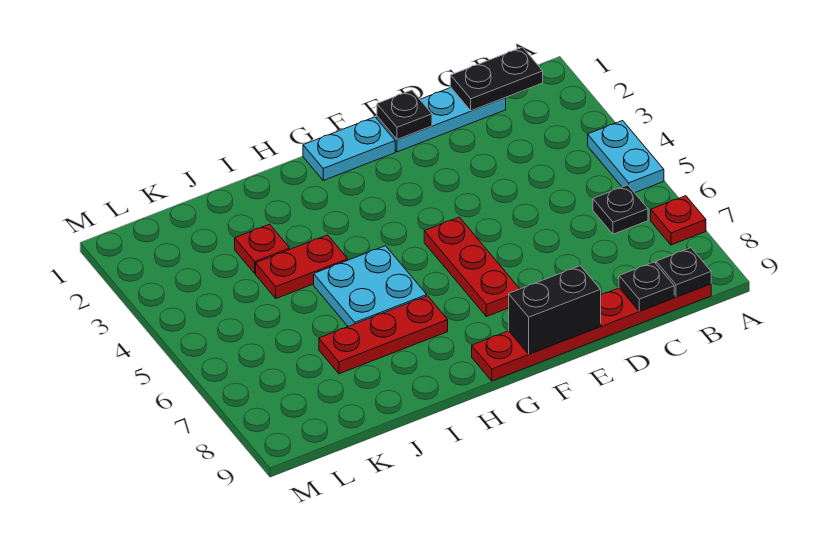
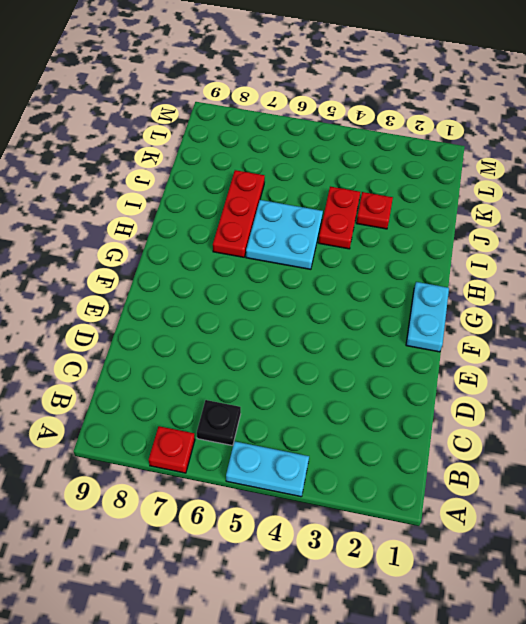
none -> red plate B9:G9 level 1
none -> cyan plate C1:E1 level 1
none -> red plate F5:F7 level 1

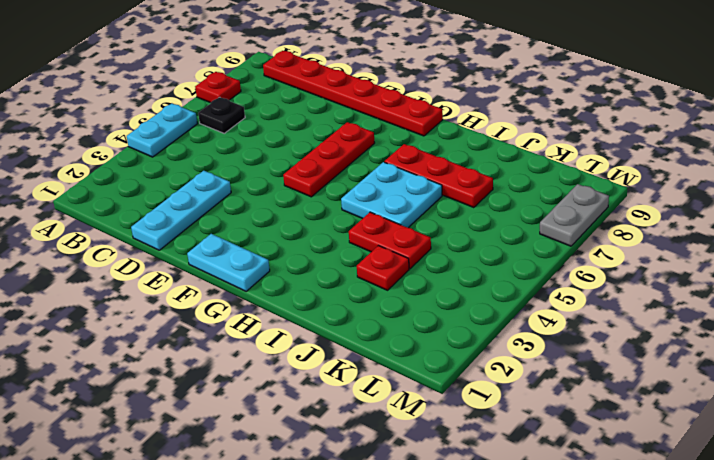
cyan plate D1:D3 level 1 -> cyan plate C1:E1 level 1
grey plate M7:M8 level 1 -> none
none -> black plate B1:C1 level 2
none -> black plate B9 level 2
none -> black plate C9 level 2

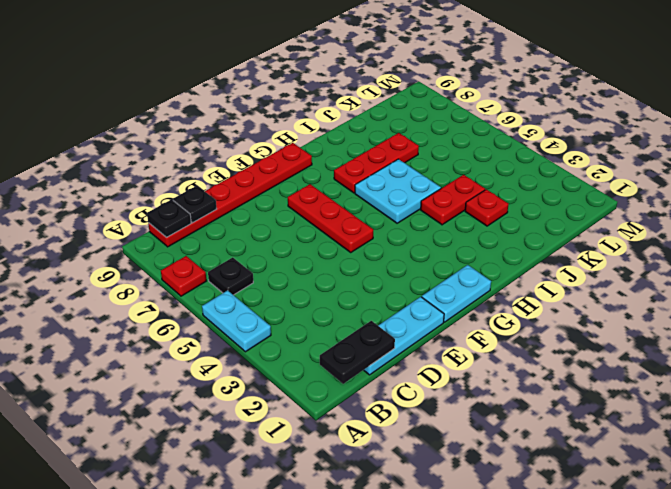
none -> black plate E1 level 2
none -> black brick E9:F9 level 2

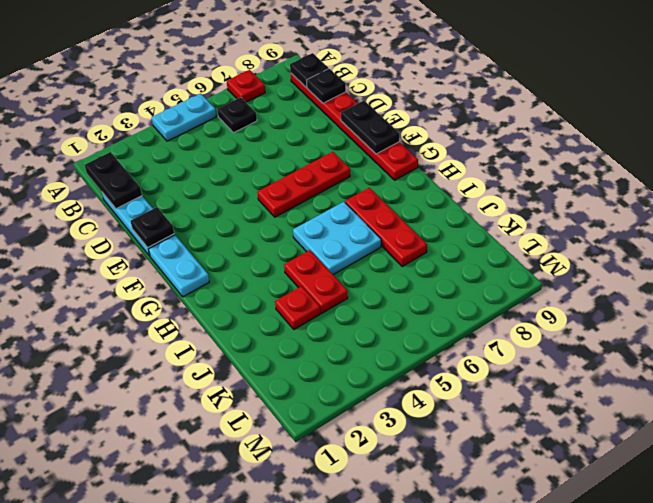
black plate E9:F9 level 2 -> black brick E9:F9 level 2

